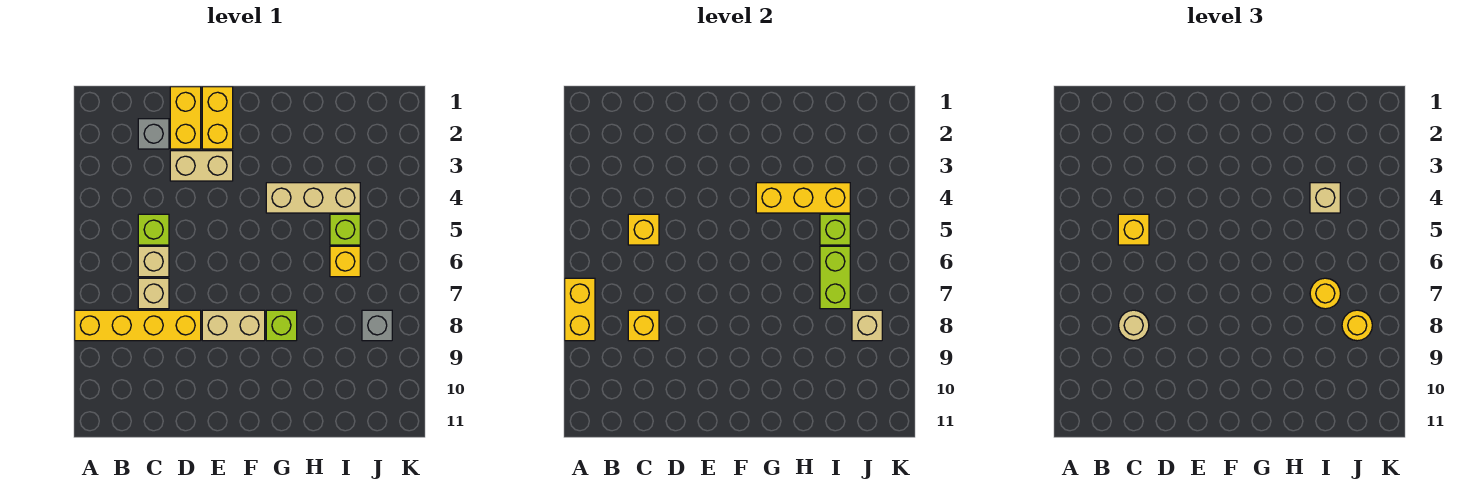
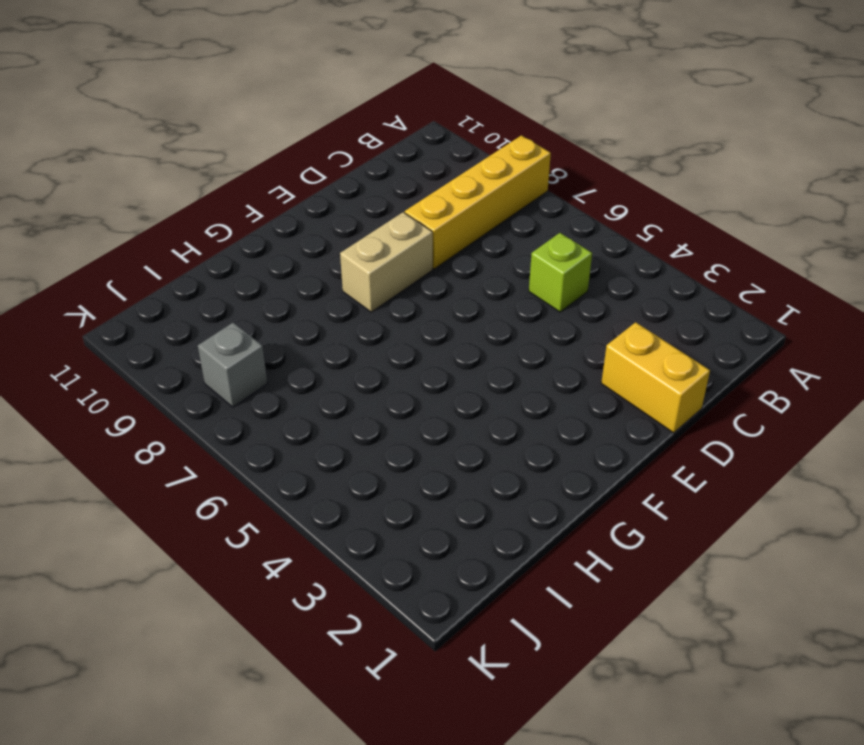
none -> grey brick C2 level 1
none -> tan brick C6 level 1
none -> tan brick C7 level 1

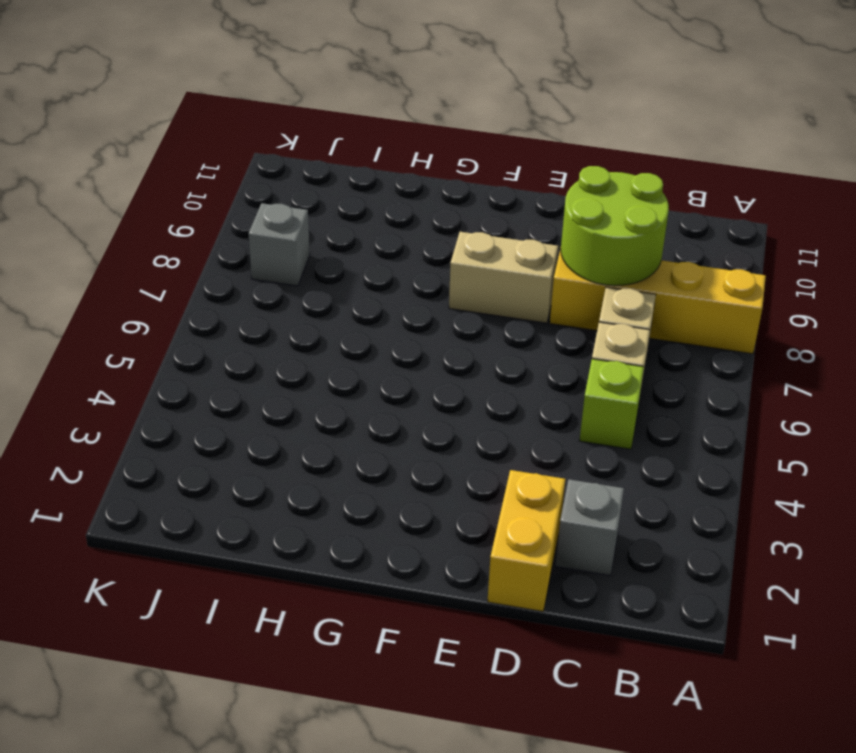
lime round brick C8:D9 level 2 -> yellow brick C8 level 2
none -> tan brick D3:E3 level 1
none -> yellow brick E1:E2 level 1
none -> tan brick G4:I4 level 1

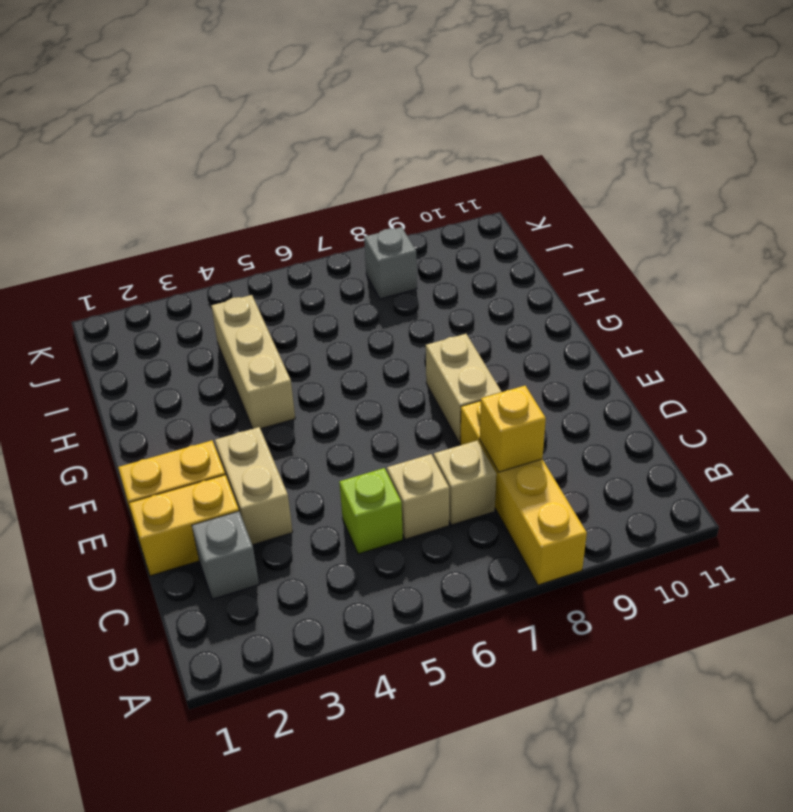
none -> lime brick G8 level 1
none -> lime brick I5 level 1
none -> yellow brick I6 level 1

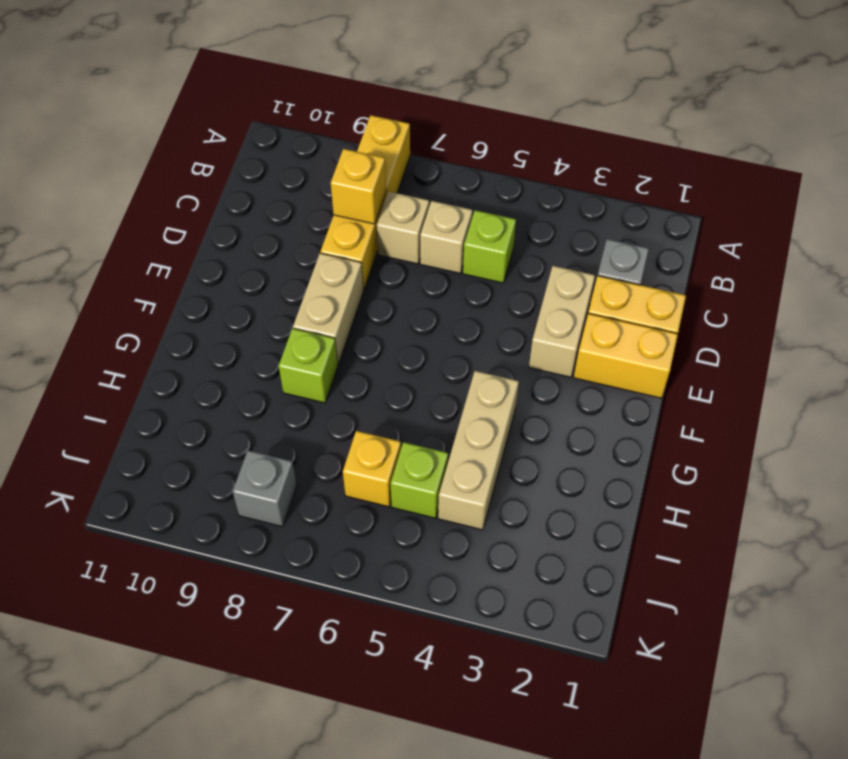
none -> yellow brick A7:A8 level 2
none -> yellow brick C5 level 2
none -> yellow brick G4:I4 level 2

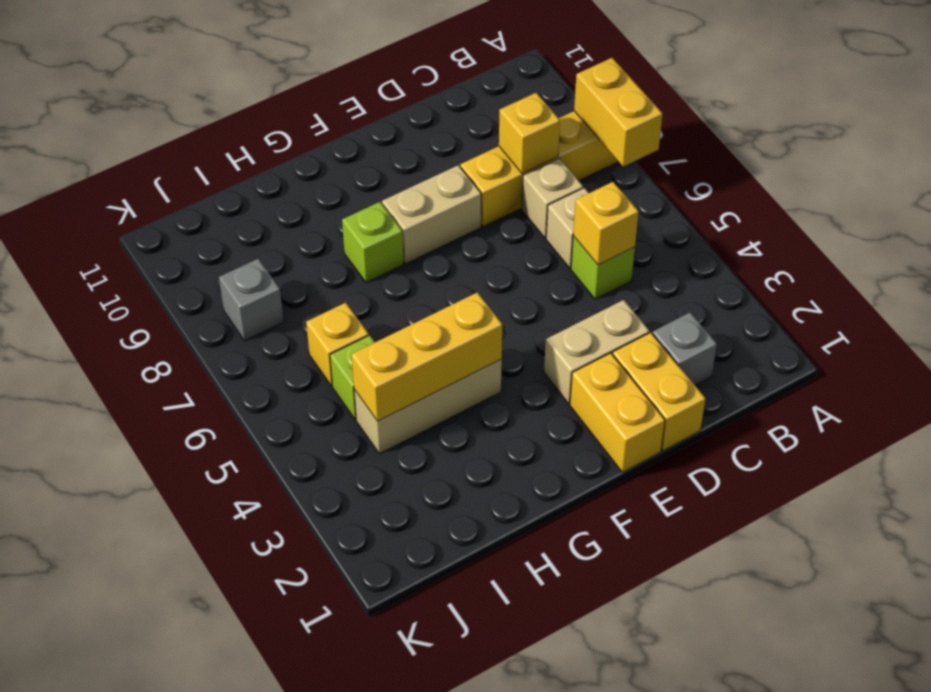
none -> lime brick I5 level 2
none -> lime brick I6:I7 level 2
none -> tan brick J8 level 2

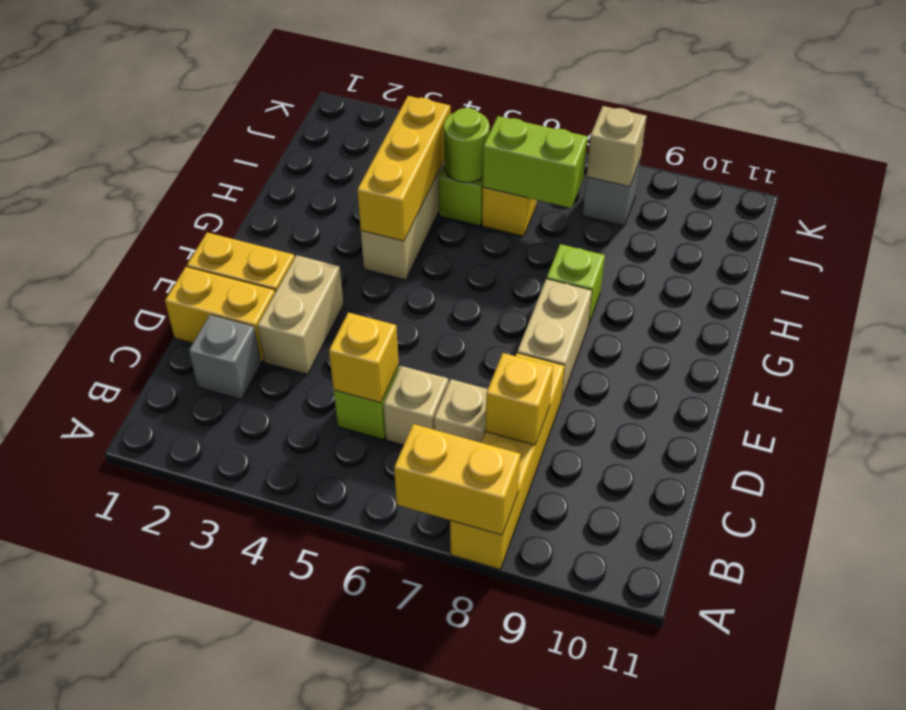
lime round brick I5 level 2 -> lime brick I5 level 2
none -> yellow brick C5 level 3
none -> tan round brick C8 level 3
none -> tan brick I4 level 3

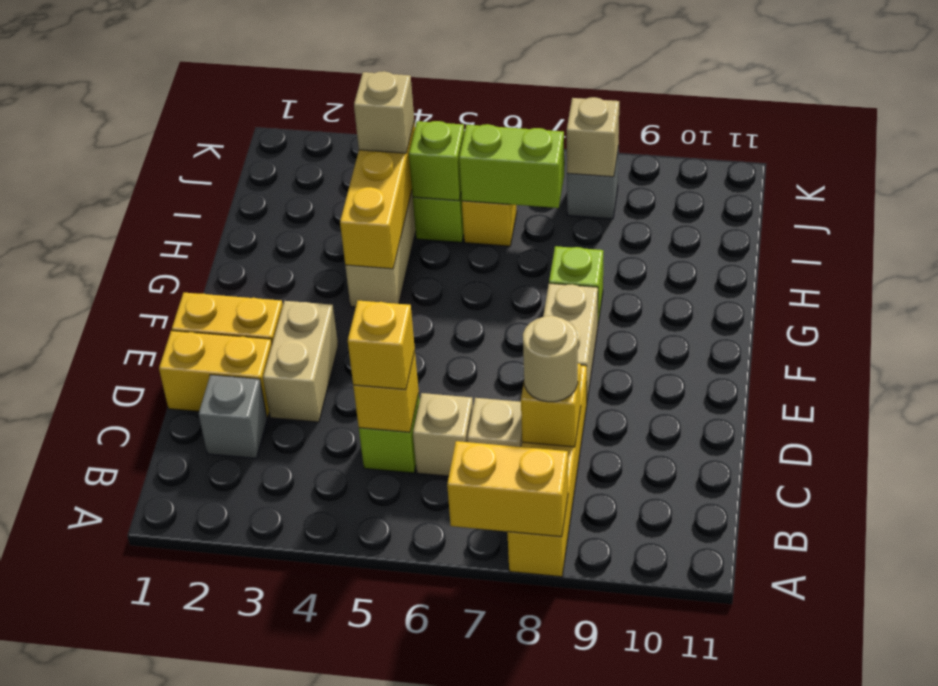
none -> yellow round brick I7 level 3
none -> yellow round brick J8 level 3

